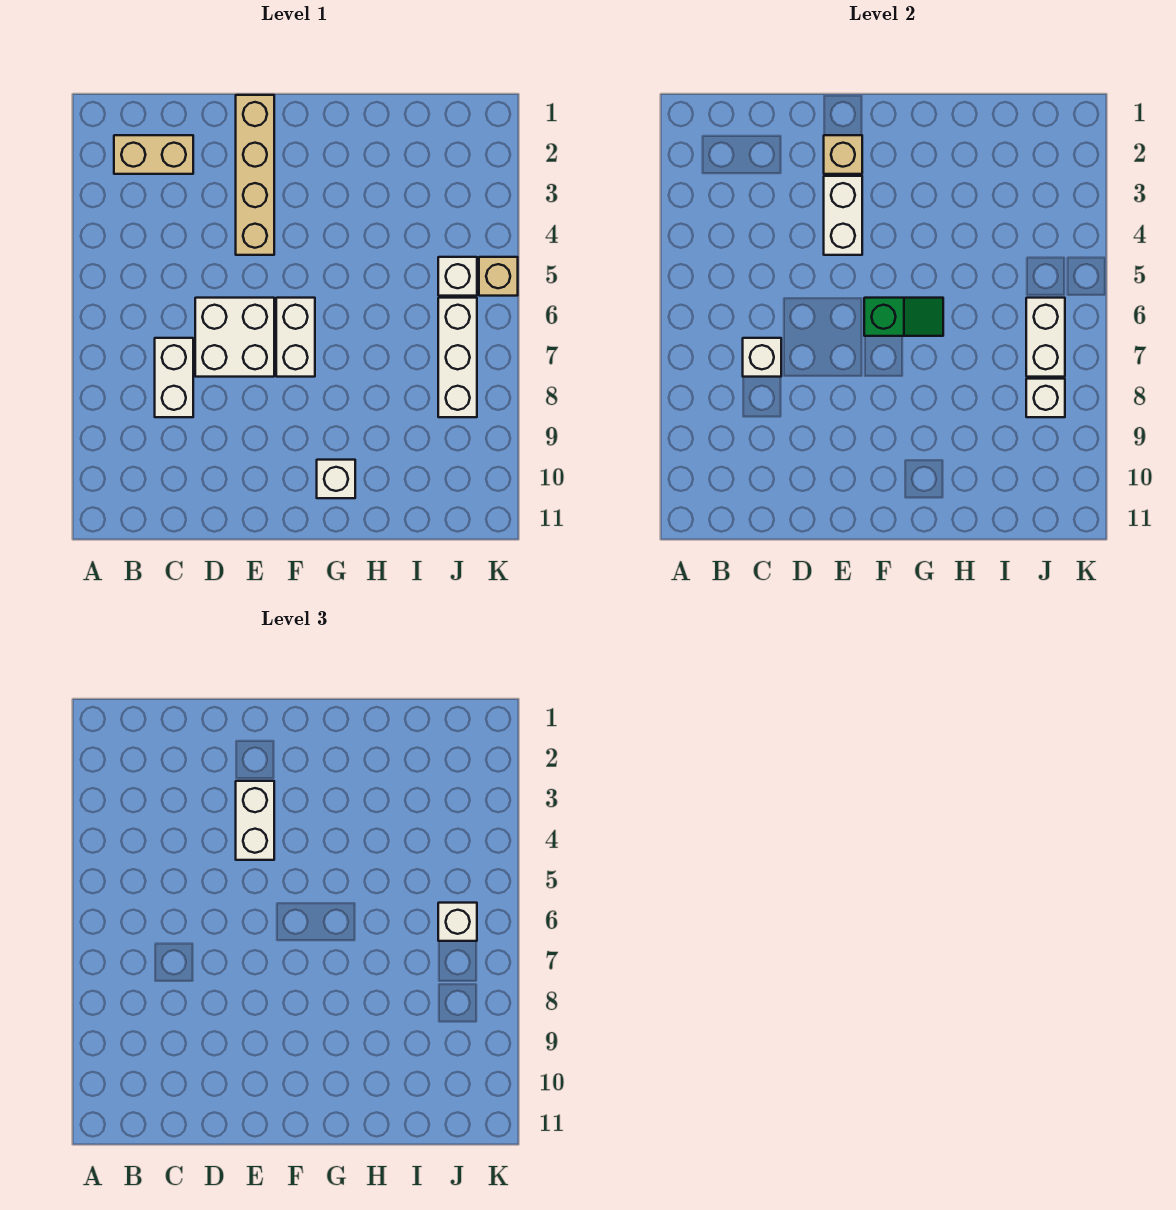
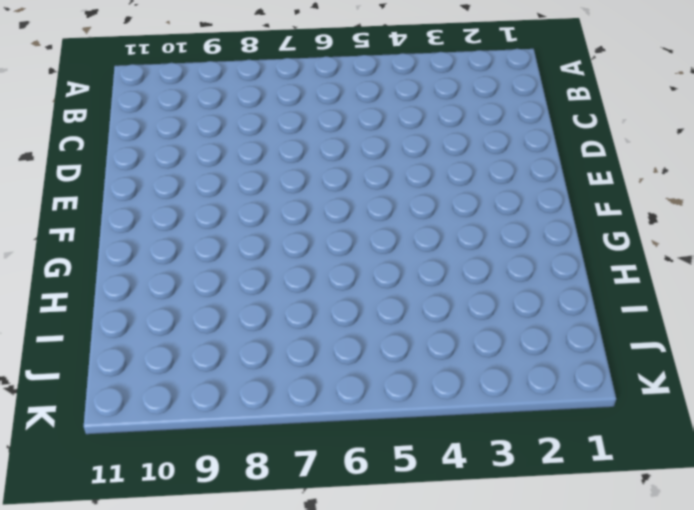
none -> tan brick B2:C2 level 1
none -> white brick C7:C8 level 1
none -> white brick D6:E7 level 1

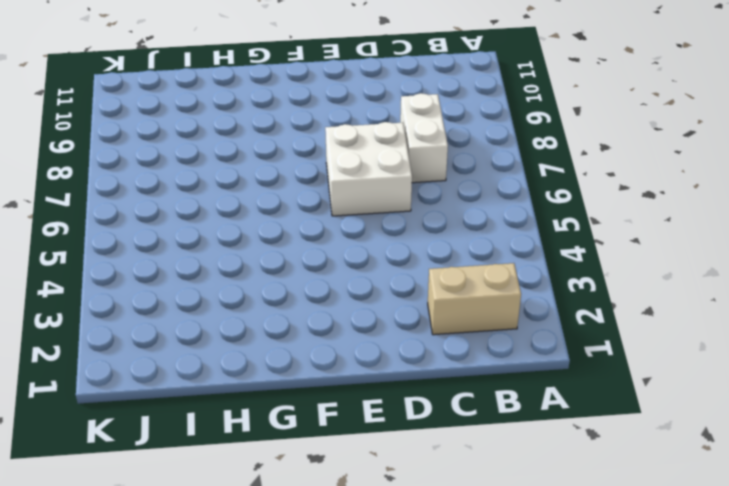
none -> tan brick E1:E4 level 1
none -> white brick F6:F7 level 1
none -> white brick G10 level 1

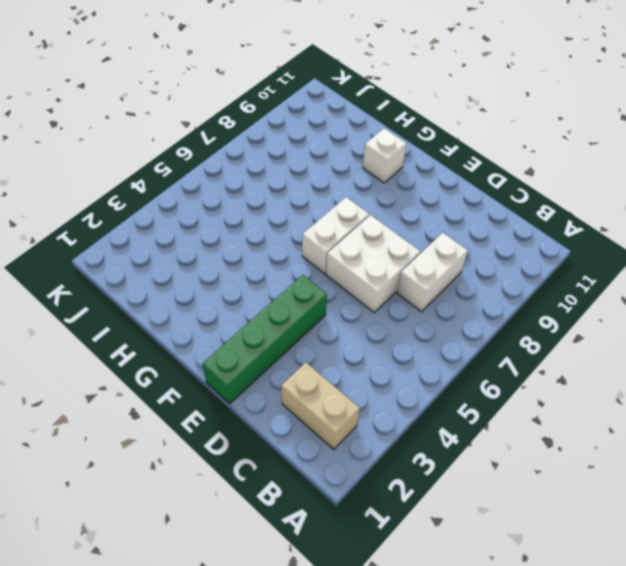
green brick E1:E4 level 1 -> tan brick E1:E4 level 1
none -> white brick J5 level 1
none -> white brick J6:J8 level 1
none -> tan brick K5 level 1

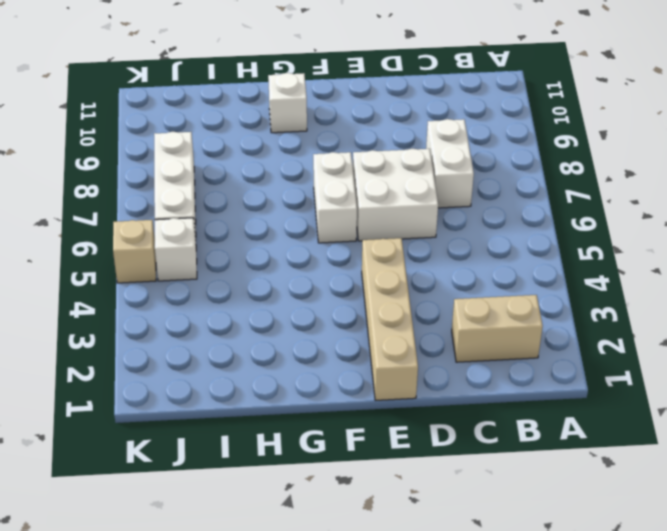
none -> white brick C7 level 2
none -> tan brick E2 level 2
none -> white brick E3:E4 level 2

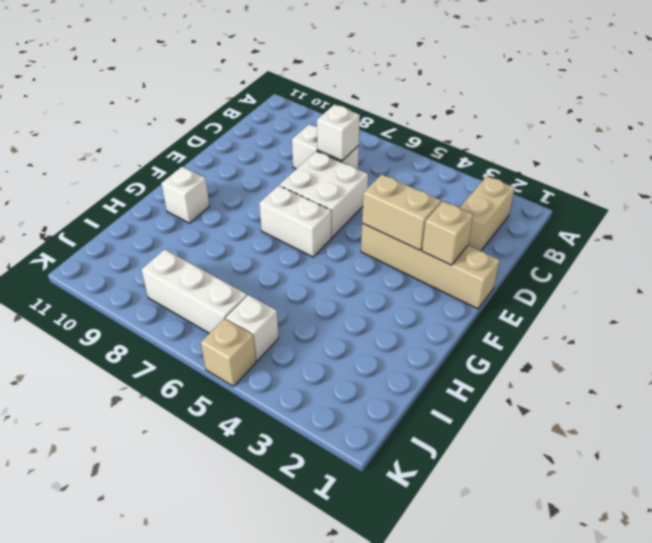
tan brick E3:E4 level 2 -> white brick E3:E4 level 2
none -> green slope F6:G6 level 2 top F
none -> white brick J6:J7 level 2
none -> white brick J8 level 2

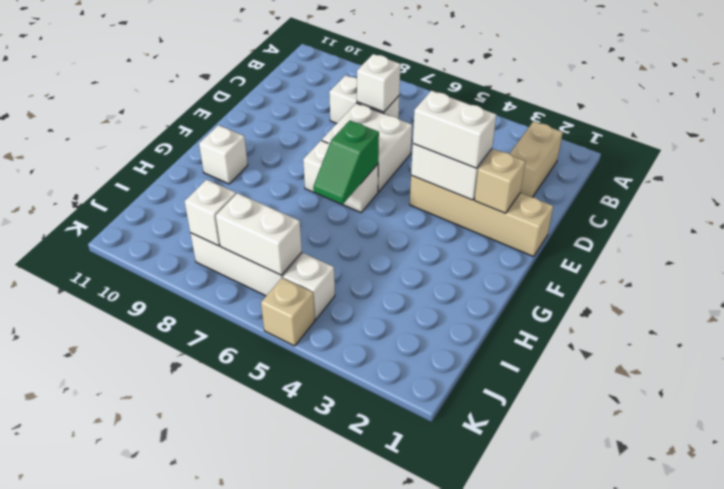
none -> white brick J6 level 3

